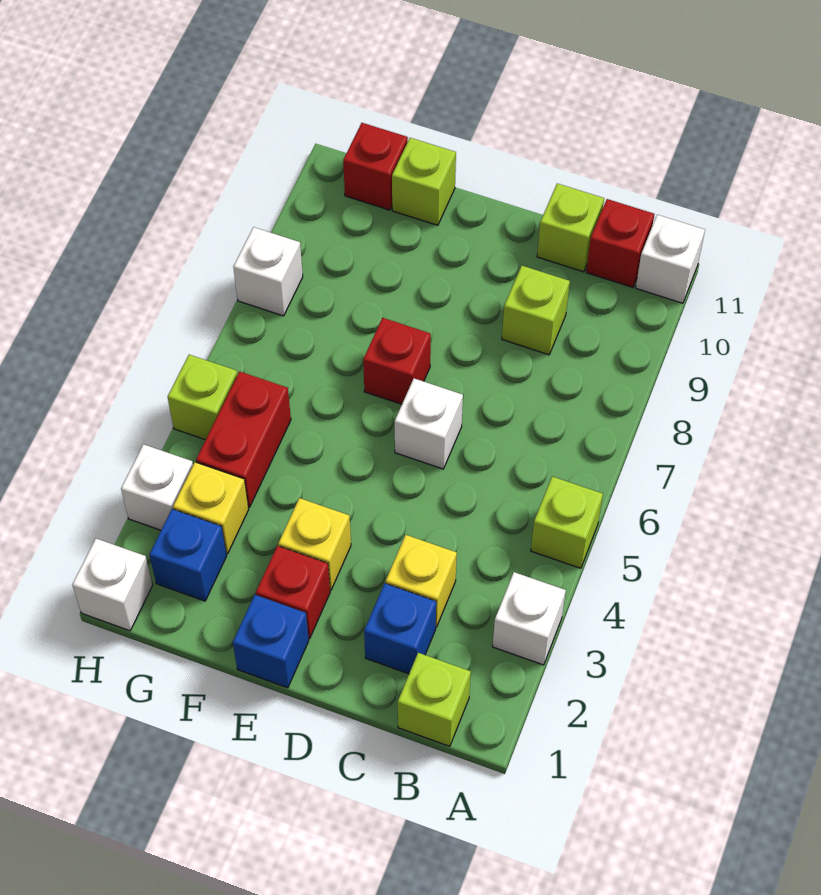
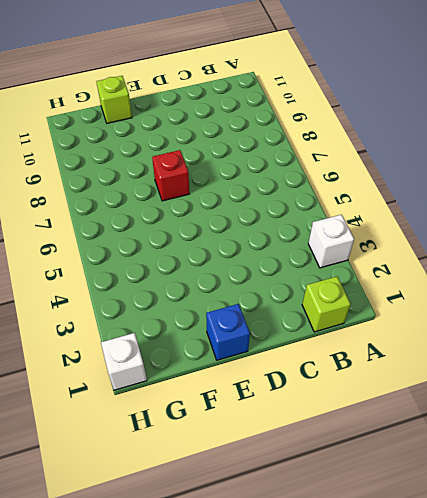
none -> lime brick A5 level 1
none -> white brick A11 level 1
none -> red brick B11 level 1

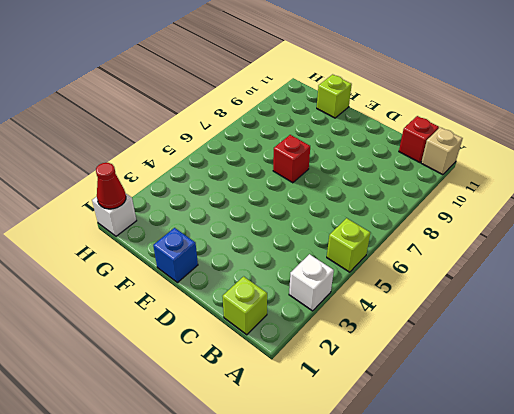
tan brick A11 level 1 -> white brick A11 level 1
red cone H1 level 2 -> none
none -> blue brick C2 level 1
none -> yellow brick C3 level 1
none -> lime brick C9 level 1

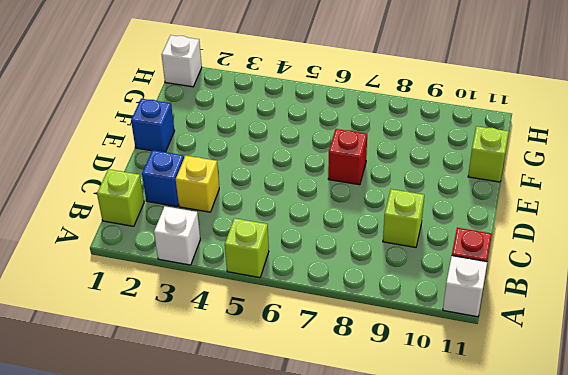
none -> lime brick C11 level 1
none -> white brick D6 level 1
none -> red brick E2 level 1

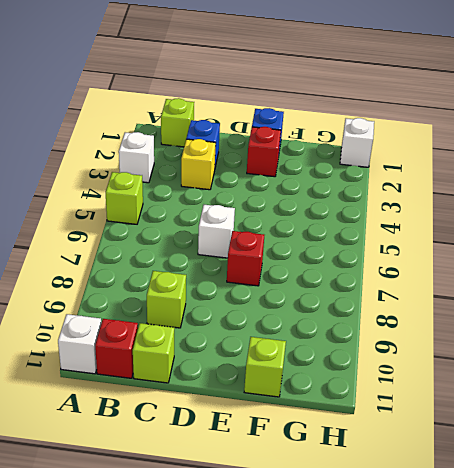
none -> yellow brick E3 level 1
none -> blue brick G2 level 1
none -> yellow brick G3 level 1

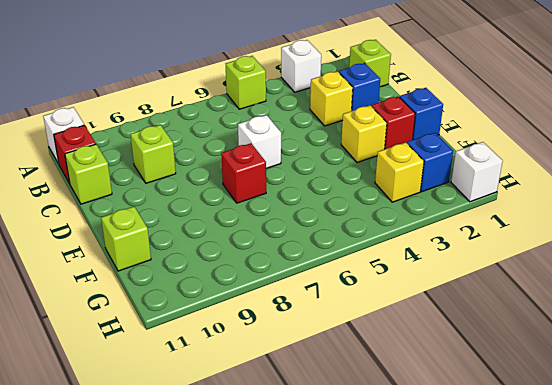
none -> red brick G4:G5 level 1
none -> red brick G11 level 1
none -> white brick H3 level 1

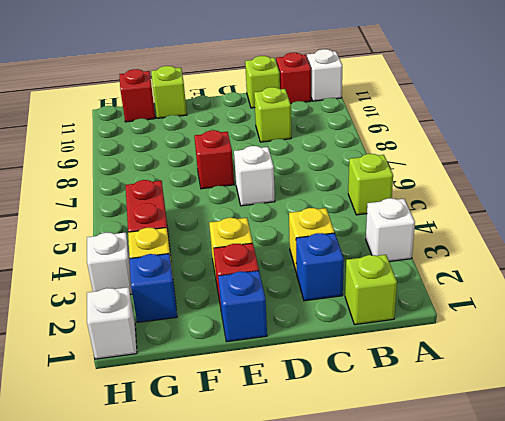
none -> lime brick H5 level 1
none -> white brick H8 level 1

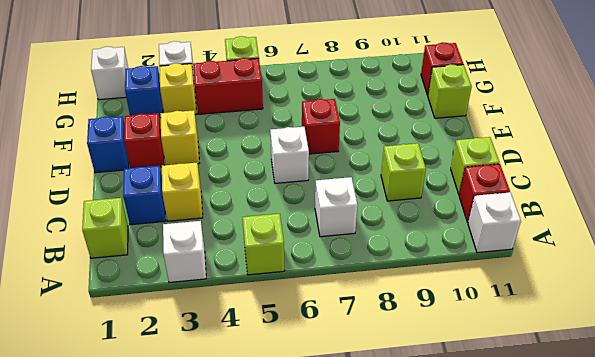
white brick B7 level 1 -> white brick H8 level 1

